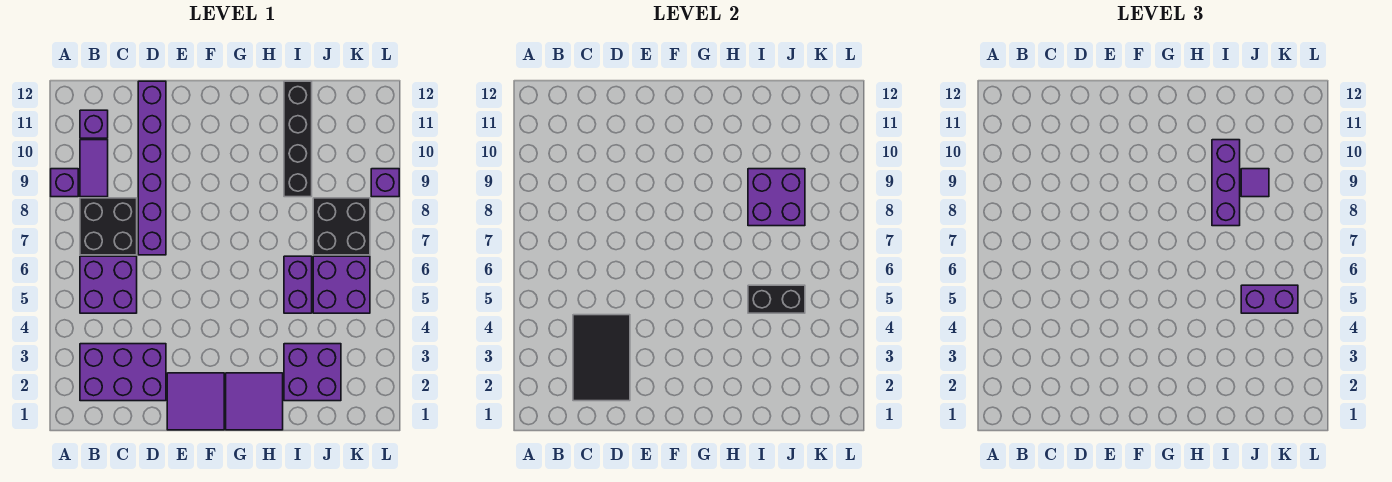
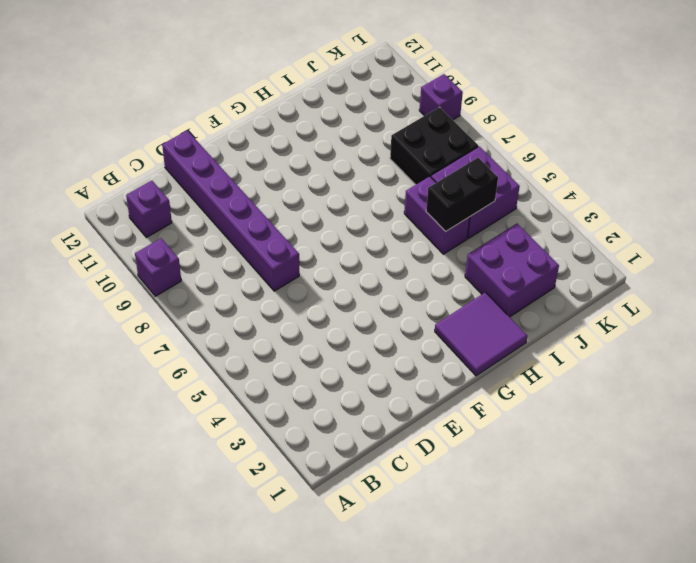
none -> purple brick B2:D3 level 1
none -> purple brick B5:C6 level 1
none -> black brick B7:C8 level 1

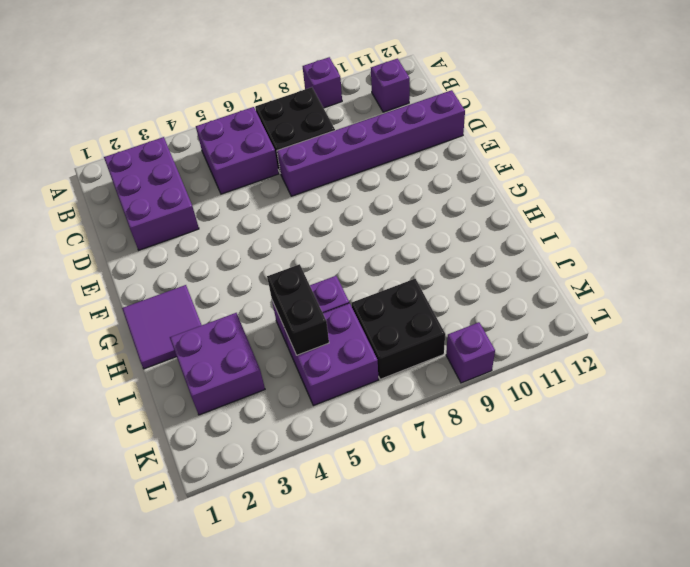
none -> purple tile B9:B10 level 1
none -> purple tile E1:F2 level 1
none -> black brick I9:I12 level 1

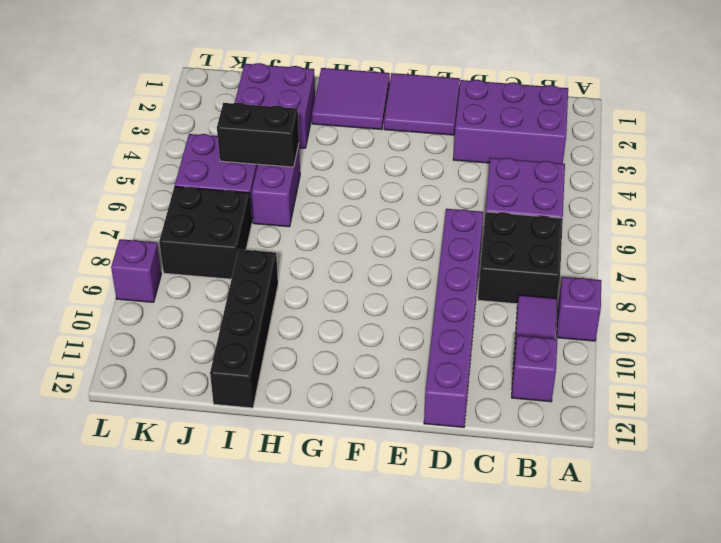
none -> black tile C2:D4 level 2
none -> purple brick I8:J9 level 2
none -> purple brick I8:I10 level 3

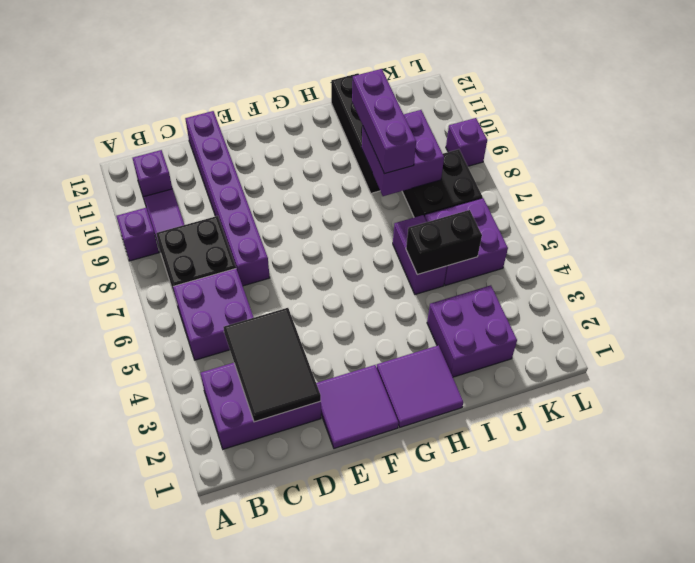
none -> purple brick J5:K5 level 3
none -> purple tile J9 level 3

